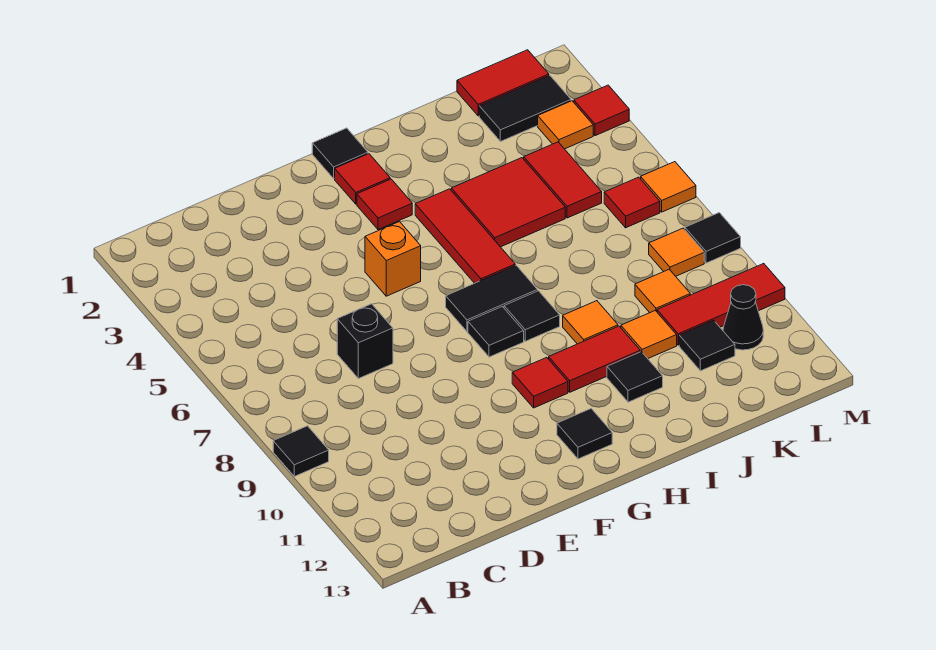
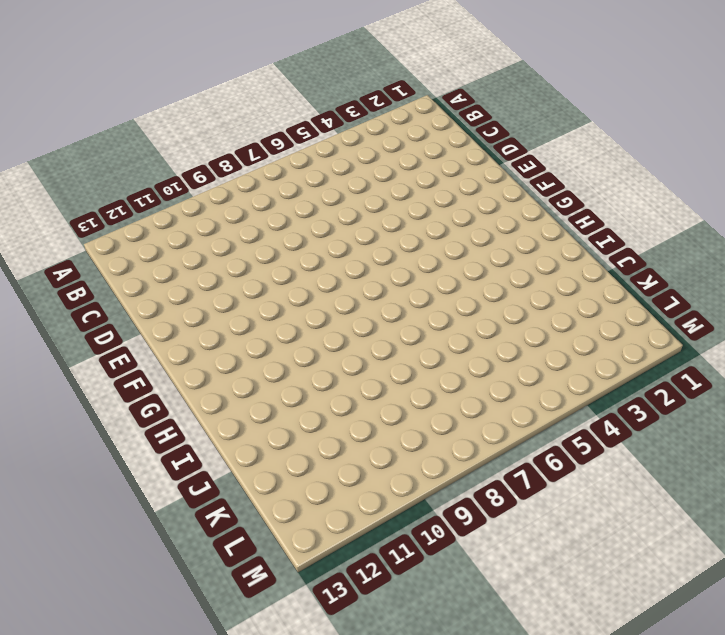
none -> black tile A9 level 1
none -> black brick D7 level 1
none -> orange brick F5 level 1
none -> black tile G1 level 1

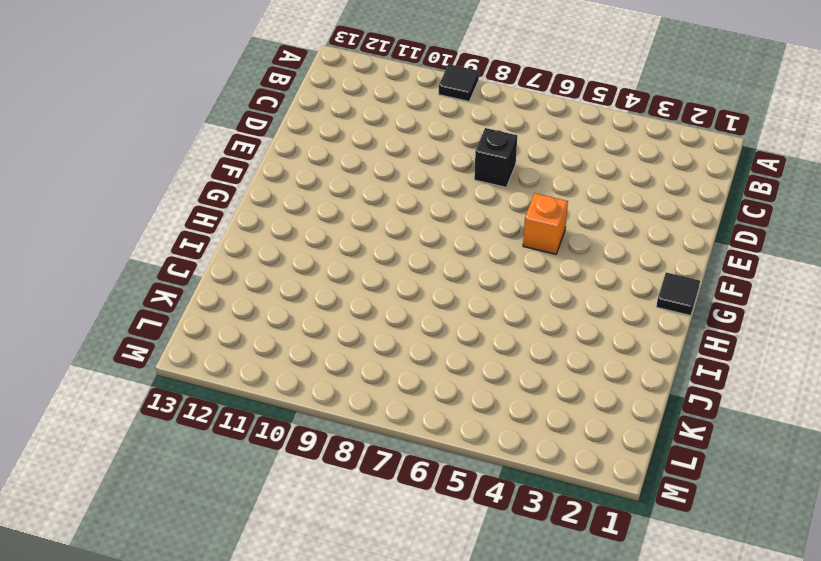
none -> red tile G2 level 1
none -> red tile G3 level 1
none -> black tile G7:H7 level 1
none -> black tile G8 level 1

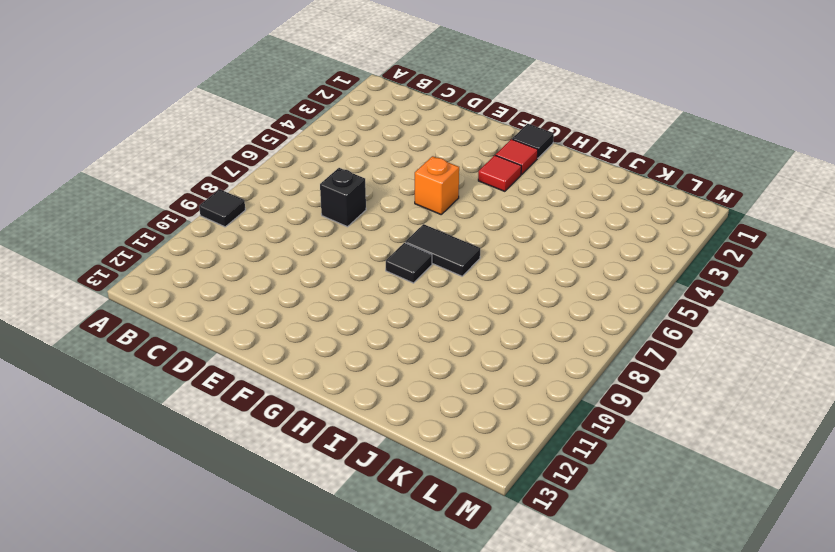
none -> red tile G10 level 1
none -> black tile G12 level 1
none -> red tile H4:H6 level 1
none -> black tile H8 level 1

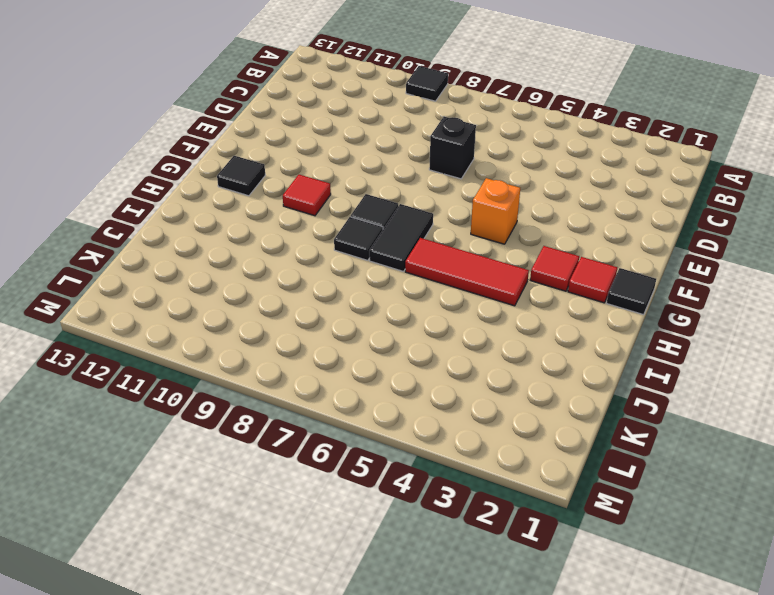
none -> red tile H10:I10 level 1
none -> red tile I4:J5 level 1
none -> orange tile I9 level 1
none -> black tile I11 level 1

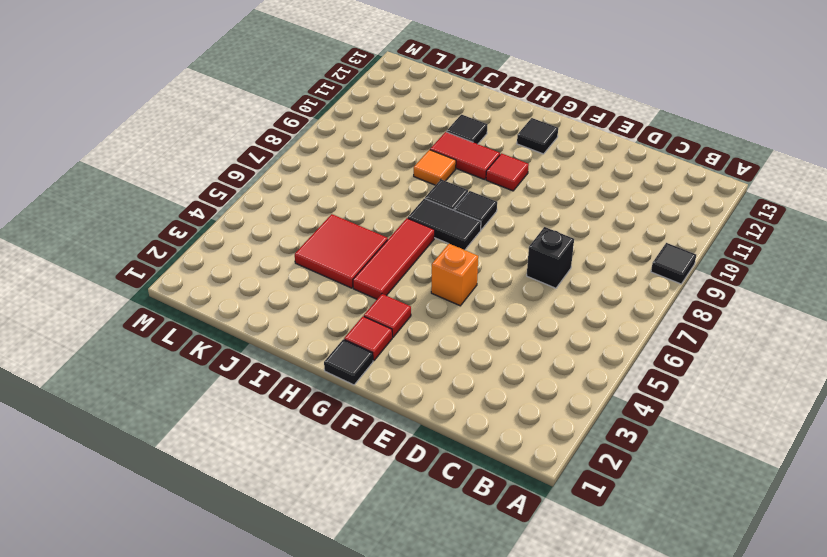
none -> orange tile J10 level 1
none -> red tile K1:L1 level 1
none -> black tile K2:L2 level 1
none -> red tile K4:K5 level 1

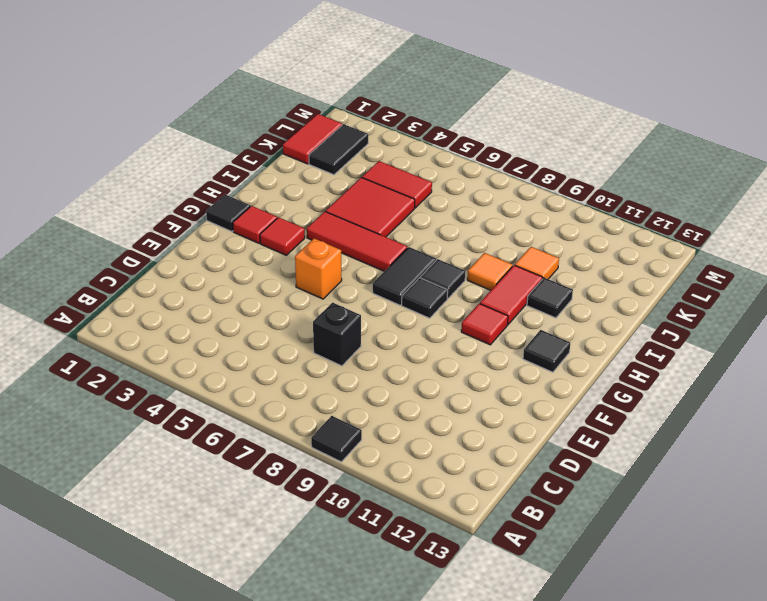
none -> orange tile K9 level 1
none -> red tile K10:M10 level 1
none -> black tile K11 level 1
none -> orange tile L3 level 1

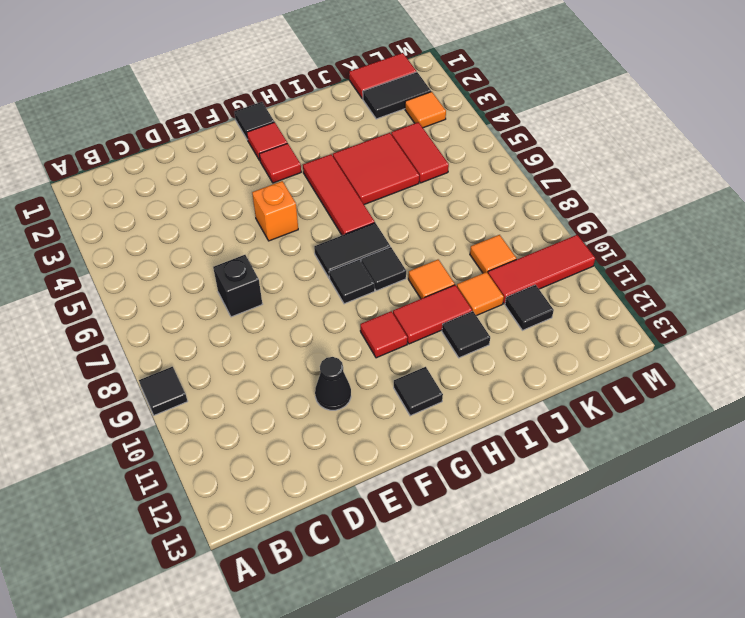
black cone E11 level 1 -> black cone L11 level 1
none -> red tile L6 level 1
none -> orange tile L8 level 1
none -> red tile M3 level 1
none -> orange tile M6 level 1

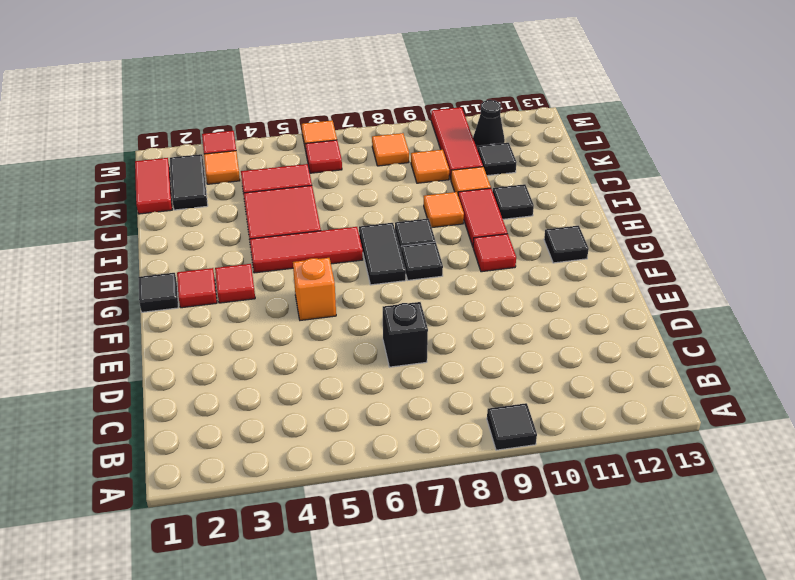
none -> black tile M8 level 1

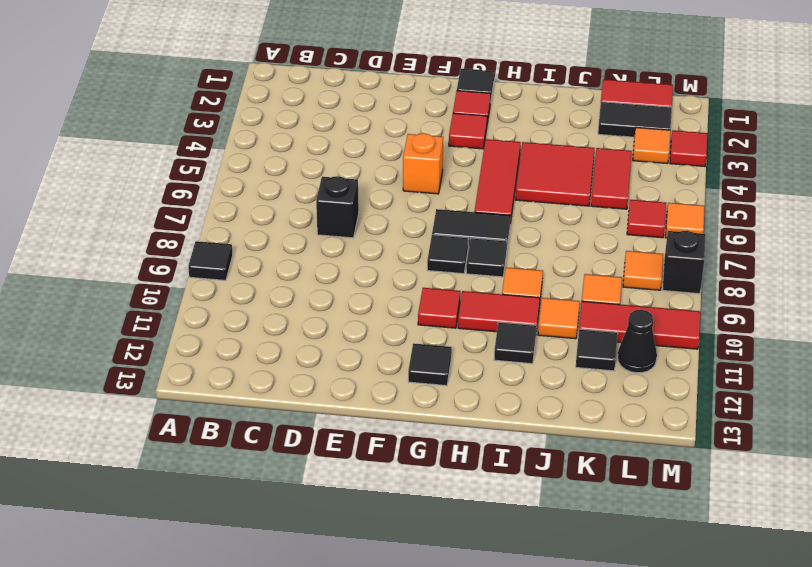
black brick M8 level 1 -> black tile M8 level 1

